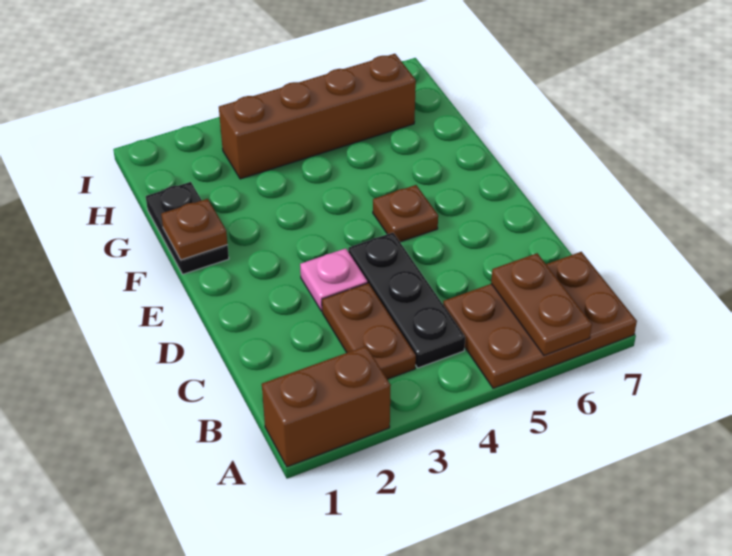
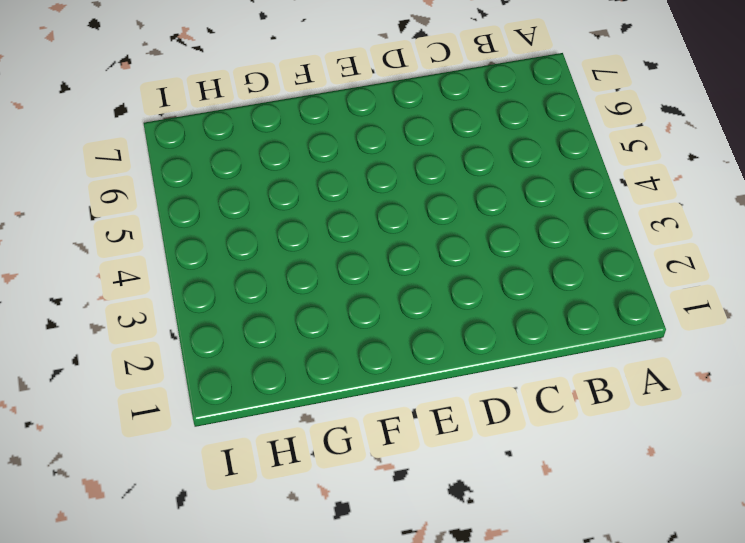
none -> brown brick A1:A2 level 1
none -> brown plate A5:B7 level 1

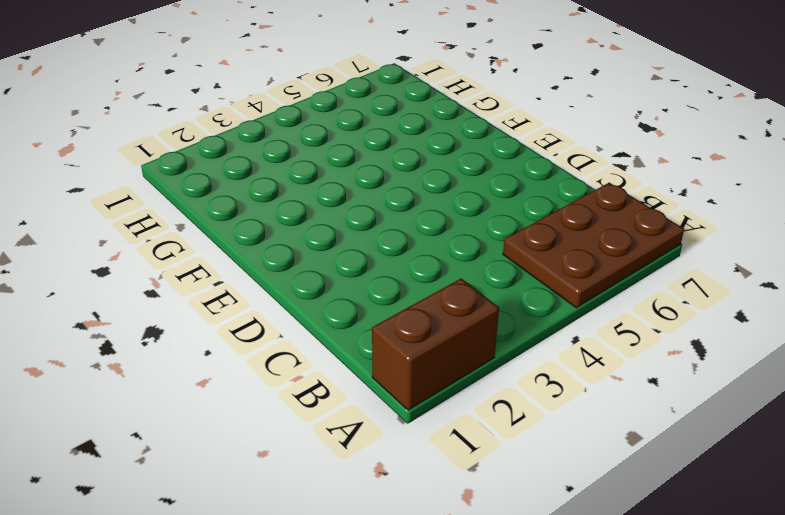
none -> brown plate B3:C3 level 1
none -> black plate B4:D4 level 1

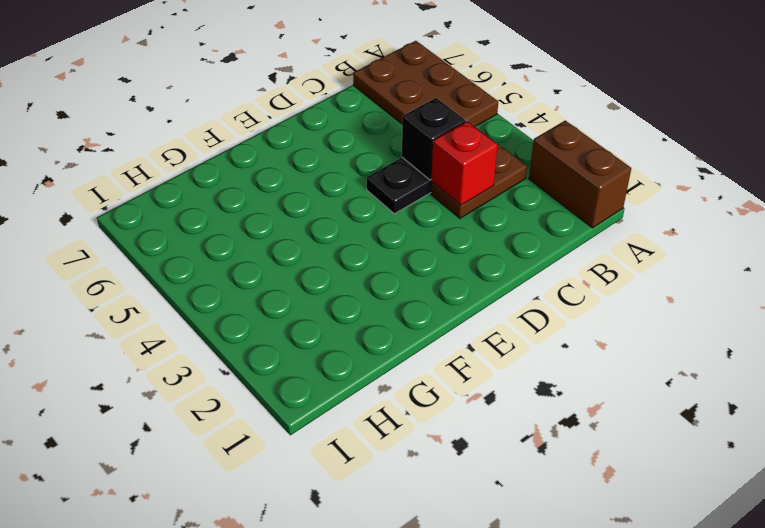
red brick C3 level 2 -> none
black brick C4 level 2 -> none
none -> pink plate D3 level 1
none -> brown plate E5 level 1

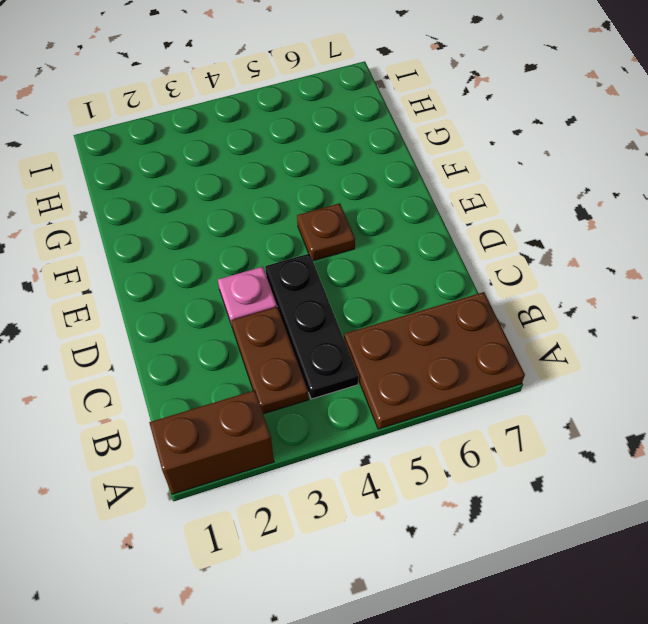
none -> black plate F1:G1 level 1
none -> brown brick H3:H6 level 1

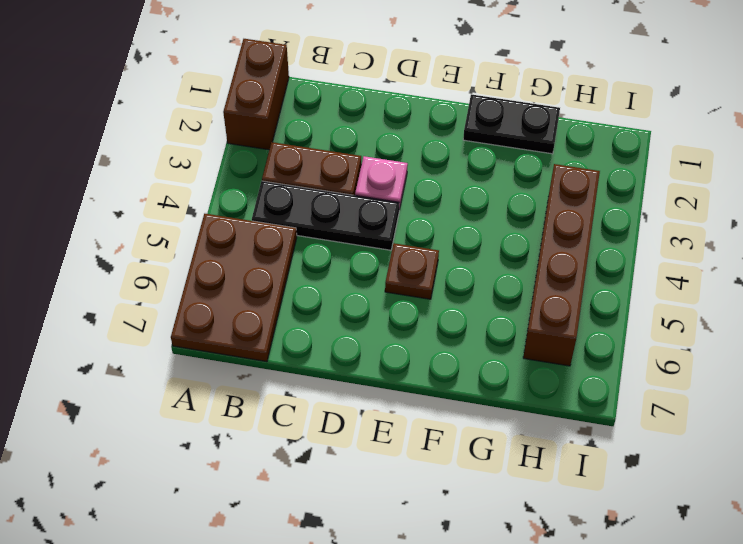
none -> brown plate A6:B6 level 2
none -> brown plate F1 level 2

